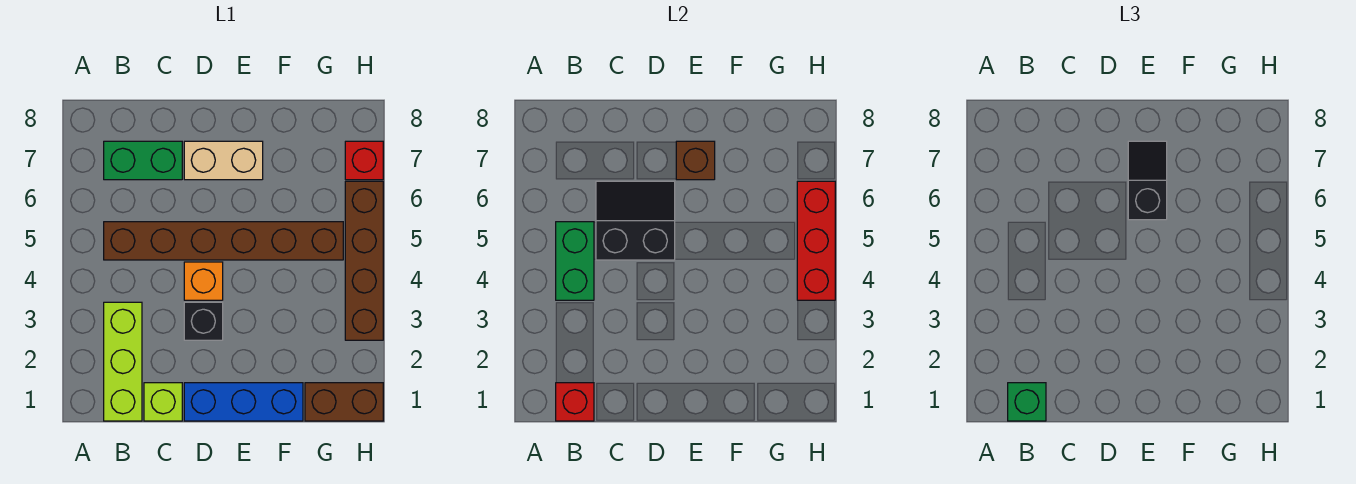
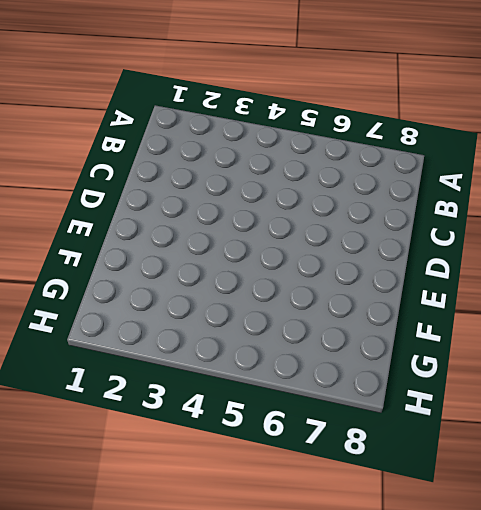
none -> lime brick B1:B3 level 1
none -> brown brick B5:G5 level 1
none -> green brick B7:C7 level 1

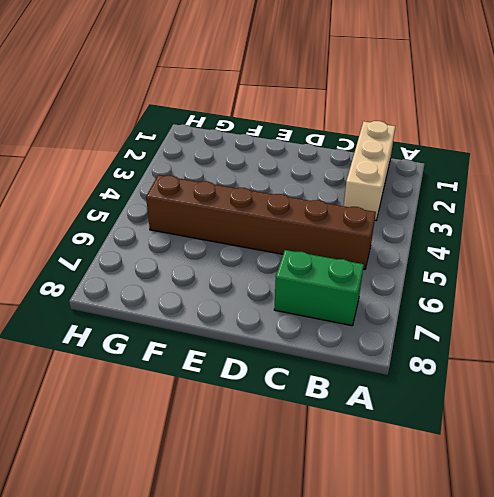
tan brick B1:B3 level 1 -> lime brick B1:B3 level 1
none -> lime brick C1 level 1
none -> blue brick D1:F1 level 1
none -> black brick D3 level 1

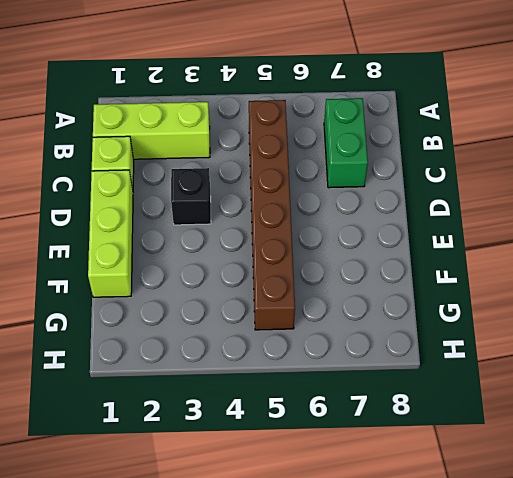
lime brick D1:F1 level 1 -> blue brick D1:F1 level 1
none -> orange brick D4 level 1
none -> tan brick D7:E7 level 1
none -> brown brick G1:H1 level 1

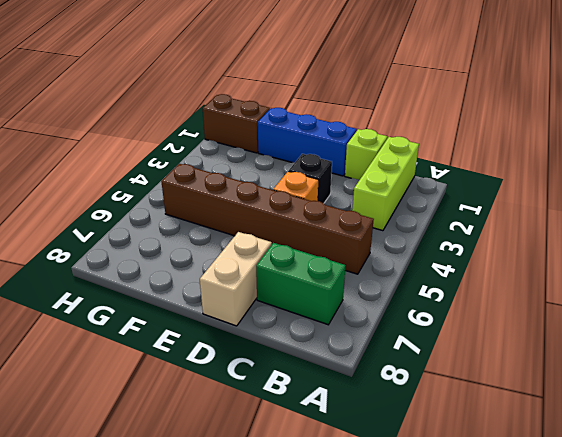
tan brick D7:D8 level 1 -> tan brick D7:E7 level 1
none -> brown brick H3:H6 level 1
none -> red brick H7 level 1
none -> red brick B1 level 2

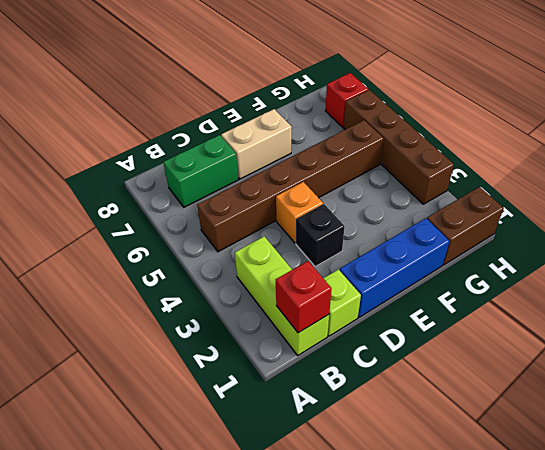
none -> green brick B4:B5 level 2
none -> black slope C5:D6 level 2 top 5
none -> brown brick E7 level 2

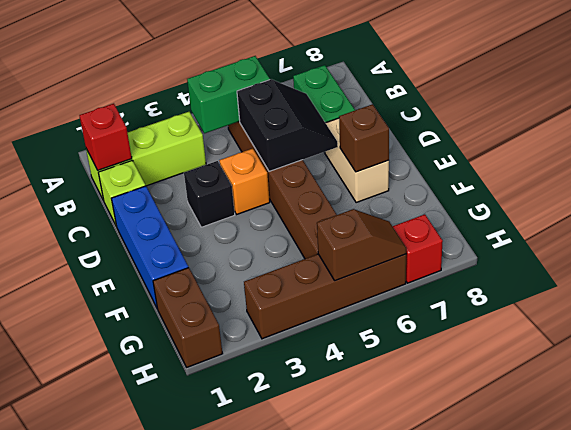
brown slope H5:H6 level 2 top 5 -> red brick H4:H6 level 2
none -> green brick B1 level 3
none -> black slope E6:E7 level 3 top 6

